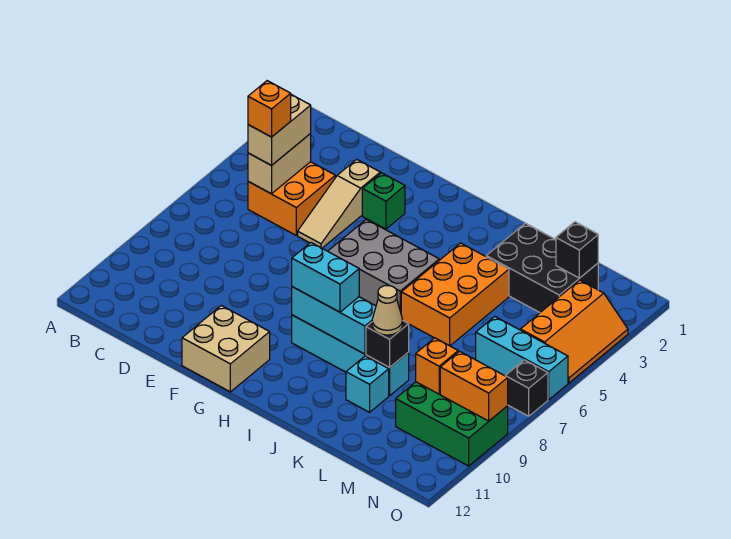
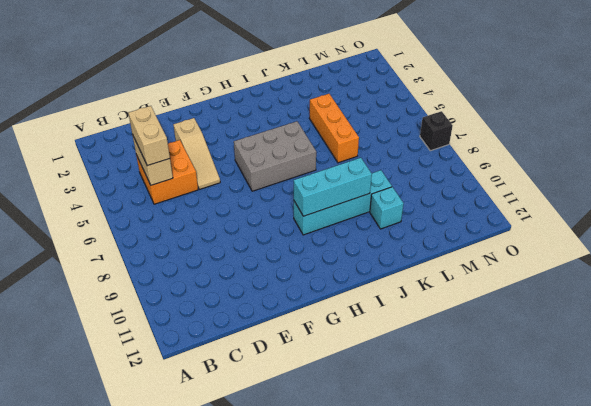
orange brick K4:K6 level 1 -> orange brick J4:K6 level 1
none -> green brick F3 level 1
none -> tan brick F11:G12 level 1
none -> black brick K2:M3 level 1

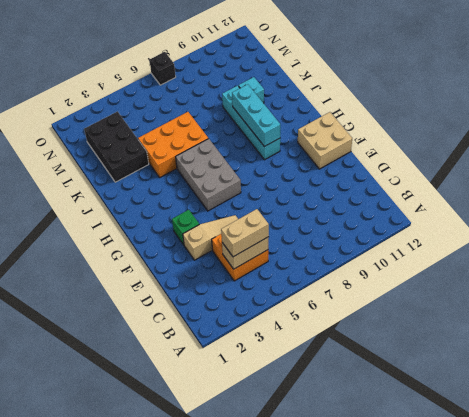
none -> cyan brick M6:O6 level 1
none -> green brick M9:O10 level 1
none -> orange slope N3:O5 level 1 top N

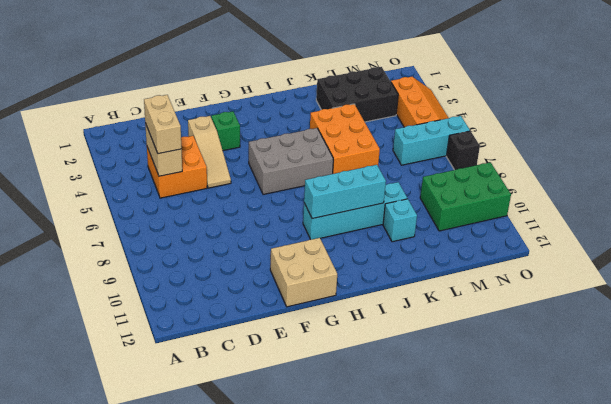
none -> black brick K9 level 2
none -> black brick M2 level 2
none -> orange brick M9 level 2

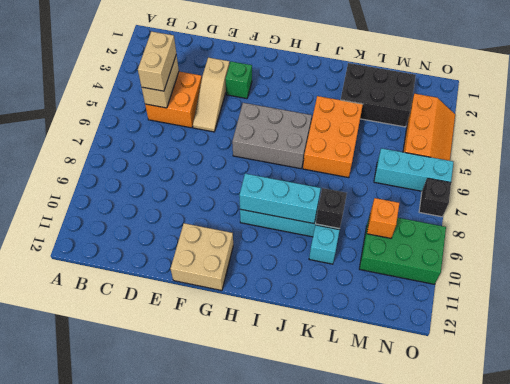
none -> black brick M2 level 2
none -> orange brick N9:O9 level 2
none -> cyan brick H9:I9 level 3

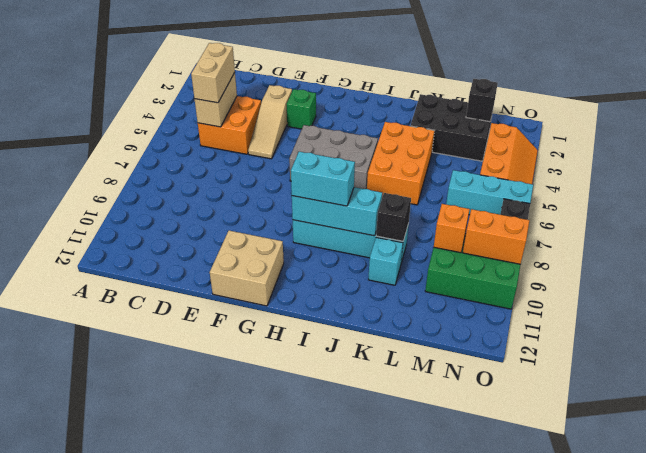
none -> tan cone K9 level 3
none -> orange brick C5 level 4

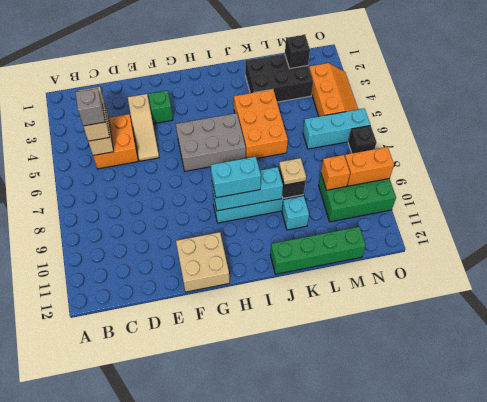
grey brick C5 level 4 -> orange brick C5 level 4
green brick J12:M12 level 1 -> none
tan plate K9 level 3 -> tan cone K9 level 3

